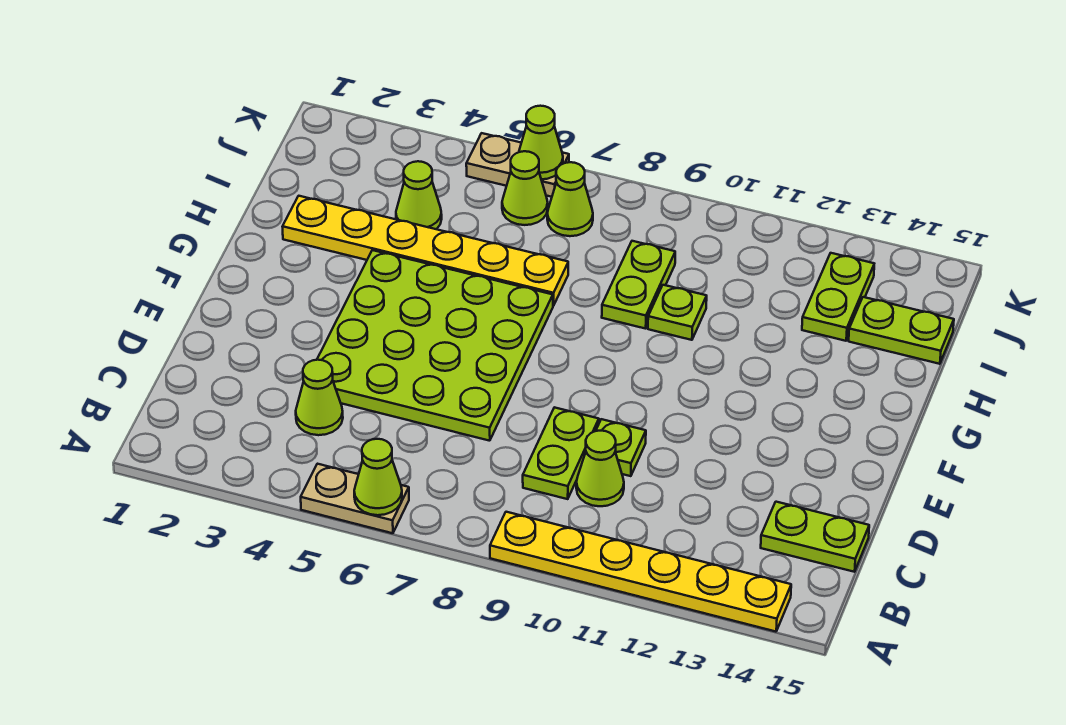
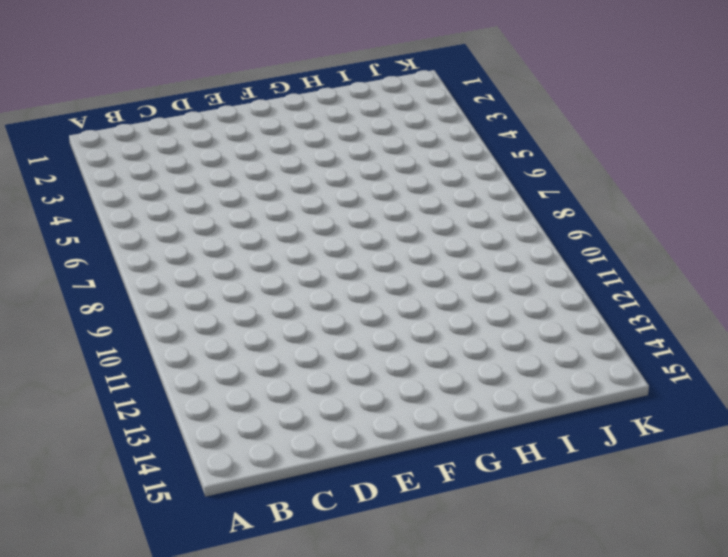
none -> tan plate A5:A6 level 1
none -> yellow plate A9:A14 level 1
none -> lime cone C4 level 1

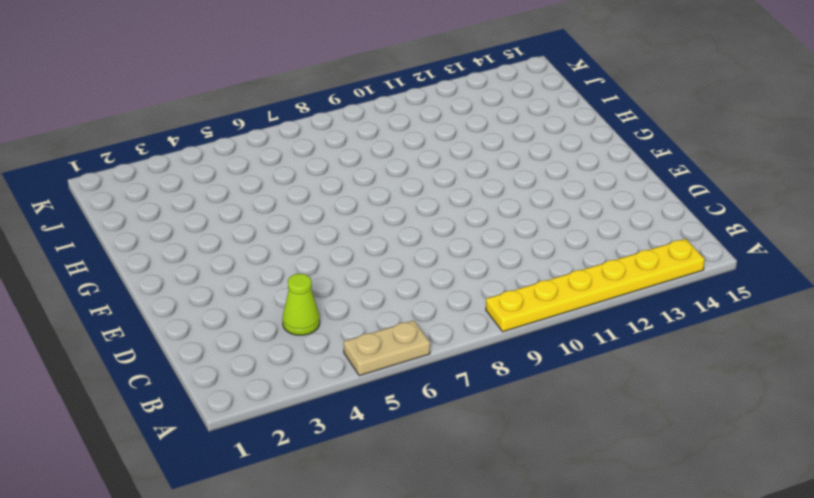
none -> lime plate C9:D9 level 1
none -> lime cone C10 level 1
none -> lime plate C14:C15 level 1

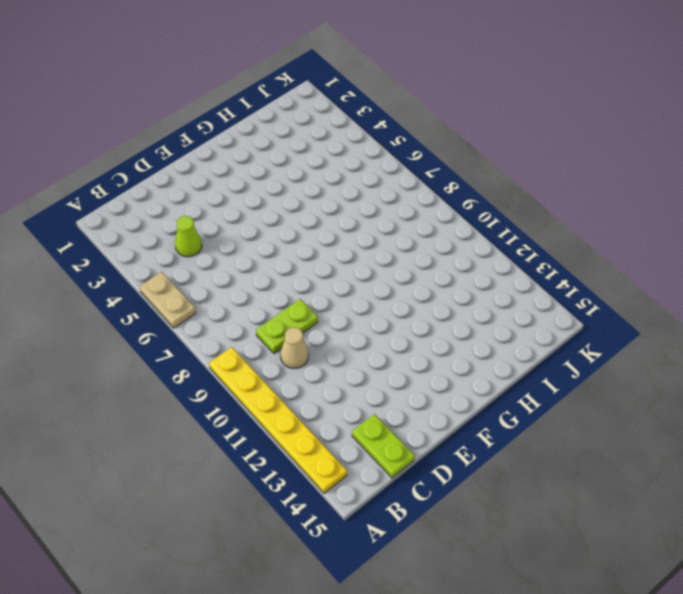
tan cone C10 level 1 -> lime cone C10 level 1
none -> lime plate D4:G7 level 1
none -> lime plate D10 level 1
none -> yellow plate H2:H7 level 1

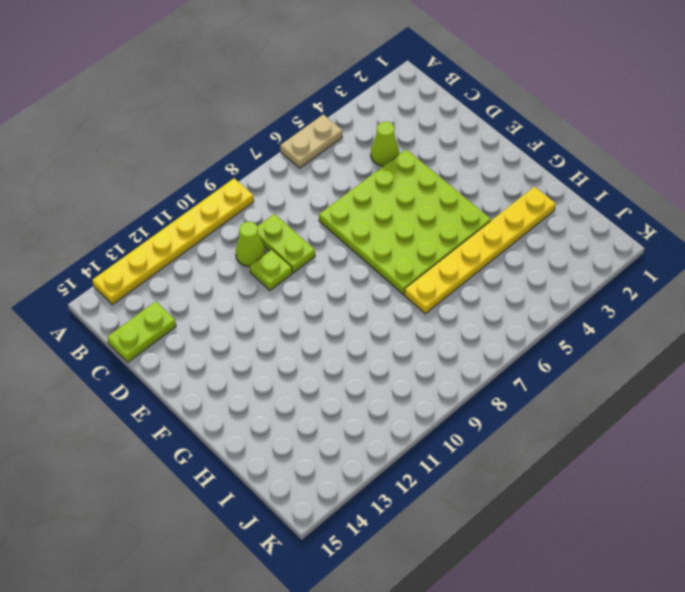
none -> lime plate H9:I9 level 1
none -> lime plate H10 level 1
none -> lime cone I4 level 1

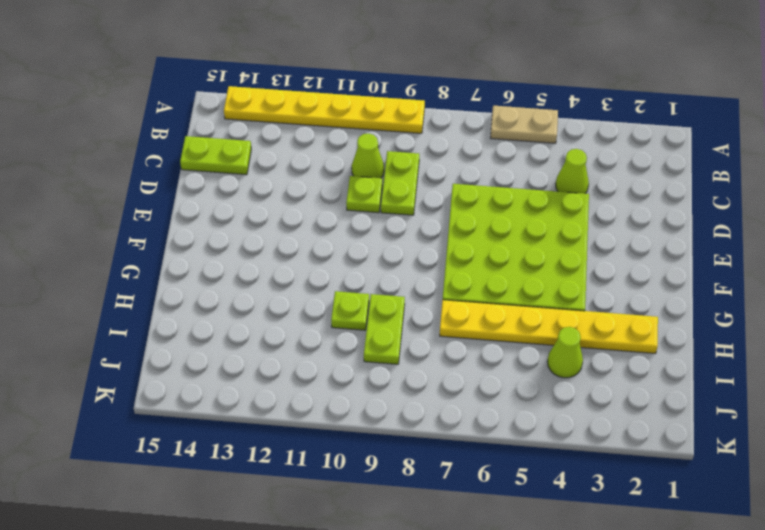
none -> lime plate I13:J13 level 1
none -> lime plate I14:I15 level 1
none -> lime cone J6 level 1

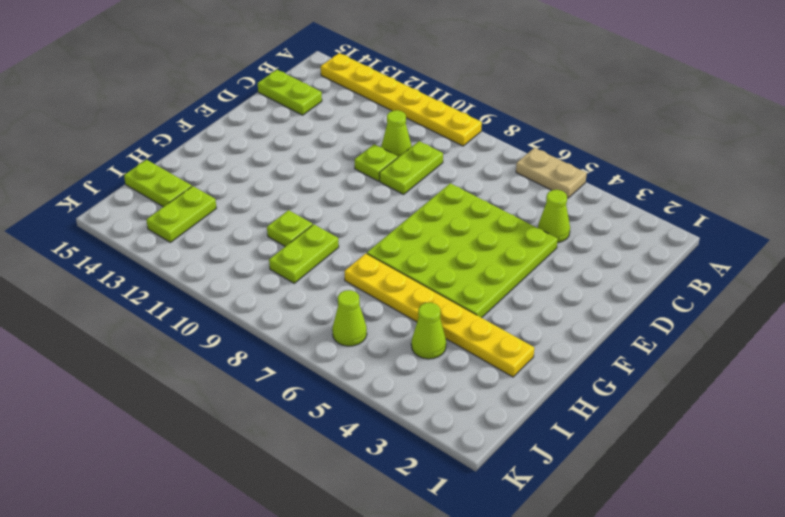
none -> lime cone J7 level 1
none -> tan plate K5:K6 level 1
none -> lime cone A6 level 2

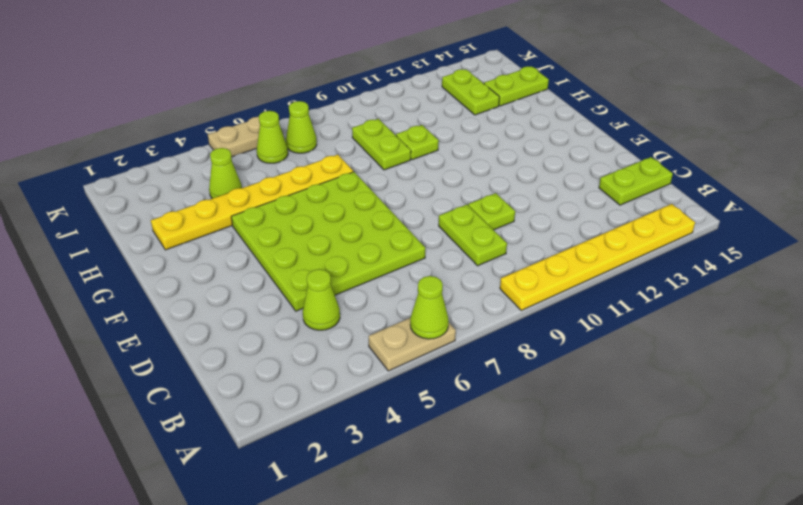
none -> lime cone C10 level 1
none -> lime cone K6 level 2

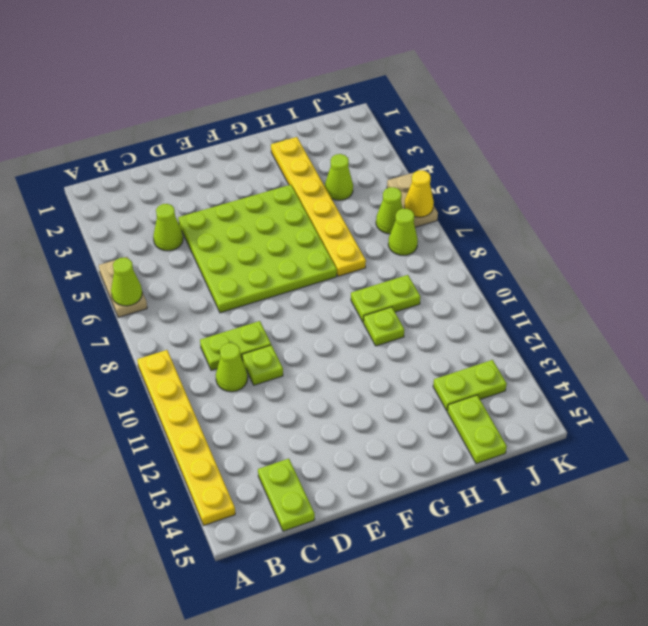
yellow cone K6 level 2 -> lime cone K6 level 2

